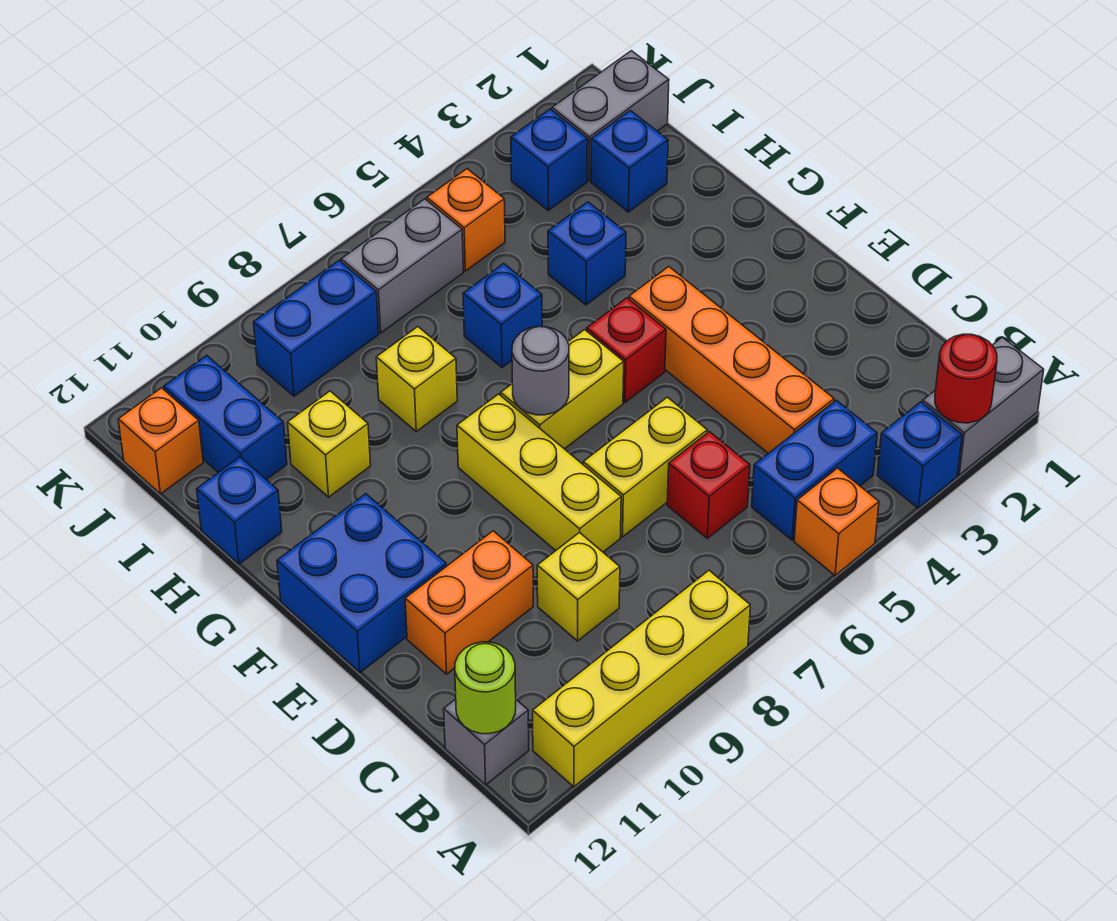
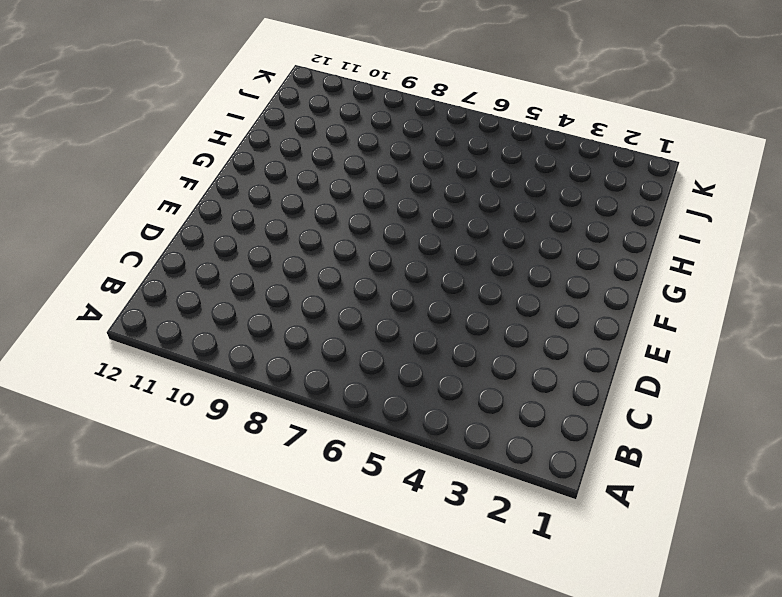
none -> grey brick A1:A2 level 1
none -> blue brick A3 level 1
none -> orange brick A5 level 1
none -> yellow brick A8:A11 level 1

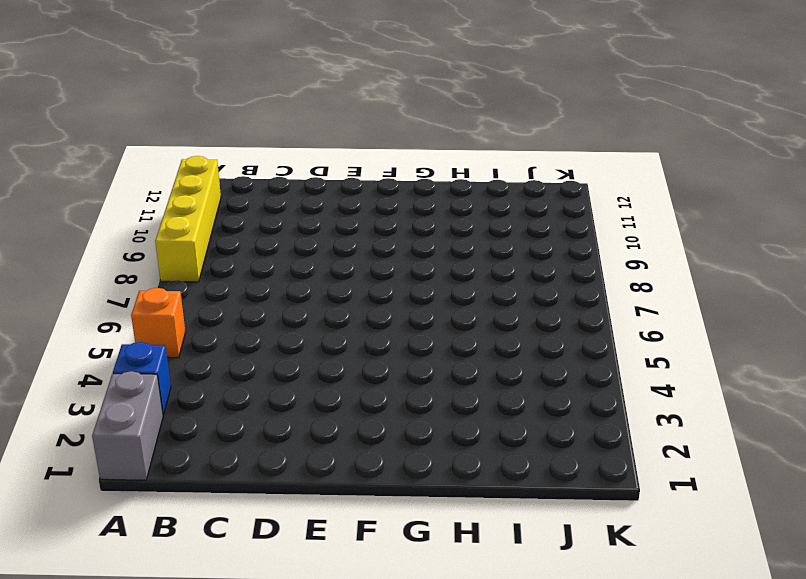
none -> blue brick B4:B5 level 1
none -> grey brick B12 level 1
none -> orange brick C4:F4 level 1
none -> red brick C6 level 1

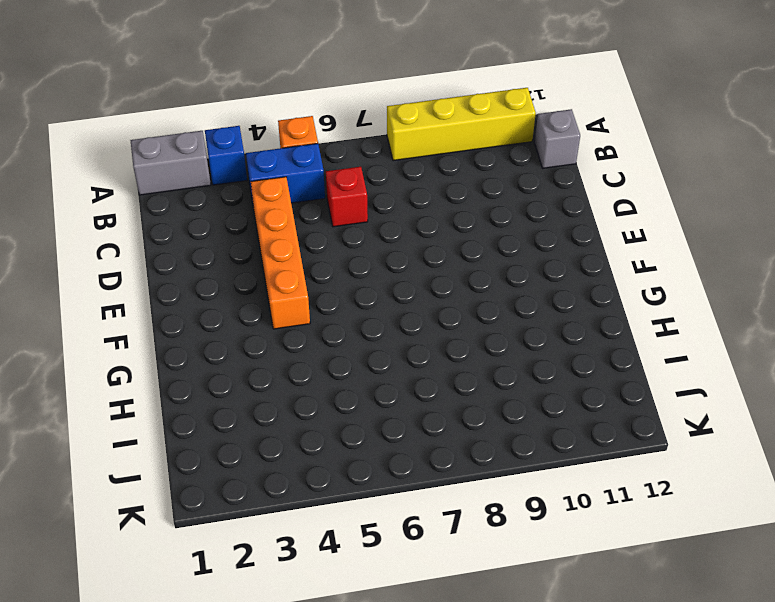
none -> yellow brick C9 level 1
none -> yellow brick D6:D7 level 1
none -> yellow brick D8:F8 level 1
none -> orange brick D10:D11 level 1

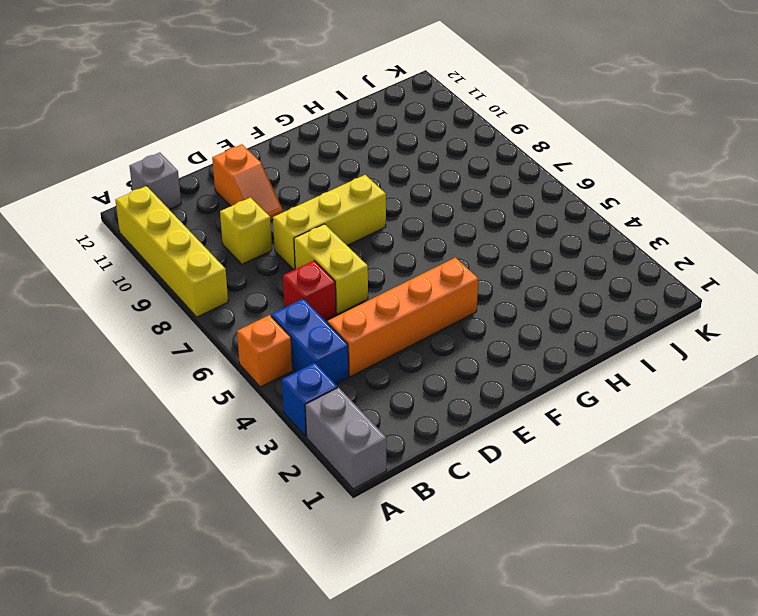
orange slope D10:D11 level 1 top 11 -> orange brick D10:D11 level 1
none -> blue brick E11:F12 level 1
none -> red brick F5 level 1
none -> yellow brick F6:F7 level 1
none -> blue brick H4 level 1

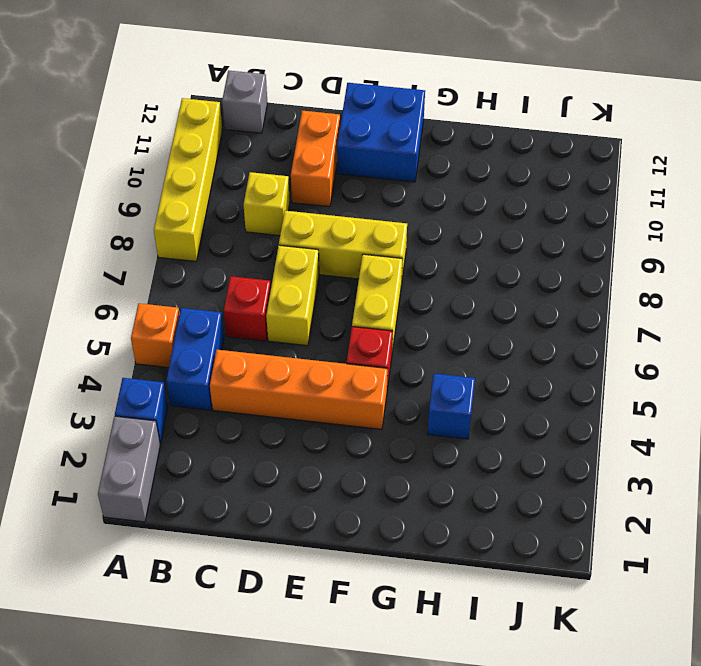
none -> blue brick H6 level 1
none -> yellow brick H8 level 1
none -> yellow brick H10 level 1
none -> blue brick H12 level 1

